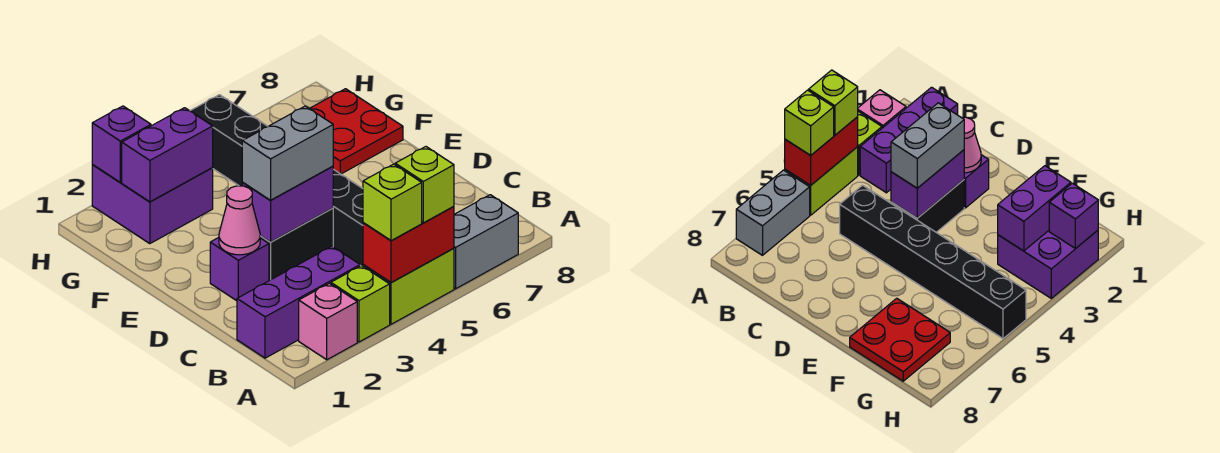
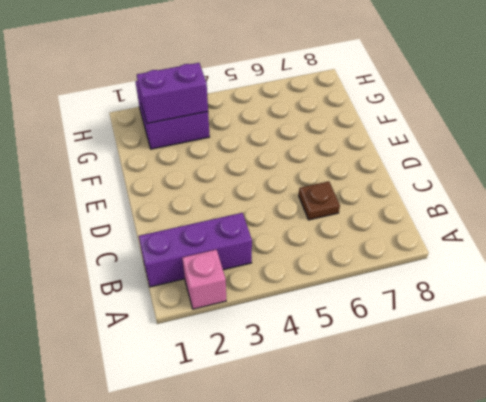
brown plate C6 level 1 -> none
none -> lime brick A3 level 1
none -> lime brick A4:A5 level 1
none -> grey brick A6:A7 level 1

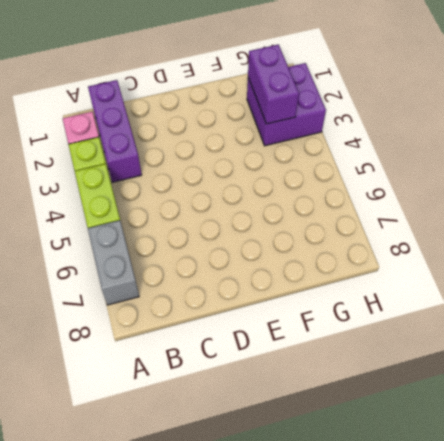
none -> black brick C5:H5 level 1
none -> purple brick D2 level 1
none -> black brick D3:D4 level 1

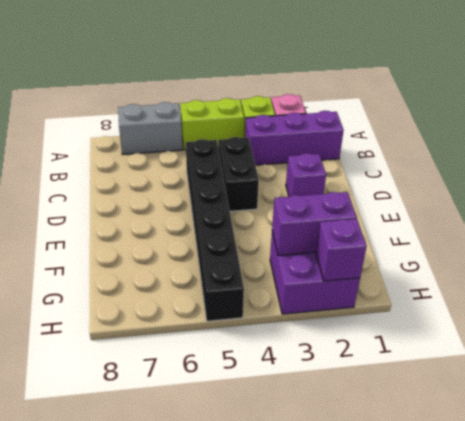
black brick C4:D4 level 1 -> black brick D3:D4 level 1
none -> red plate F7:G8 level 1
none -> red brick A4:A5 level 2
none -> pink cone D2 level 2

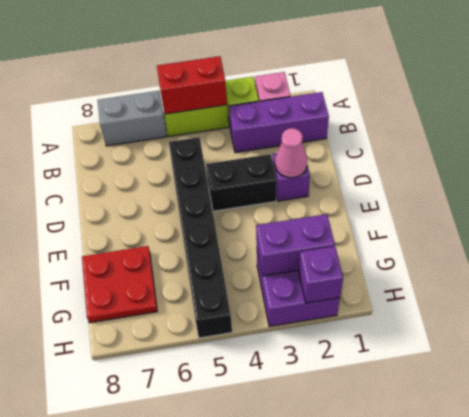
none -> purple brick D3:D4 level 2
none -> lime brick A4 level 3
none -> lime brick A5 level 3

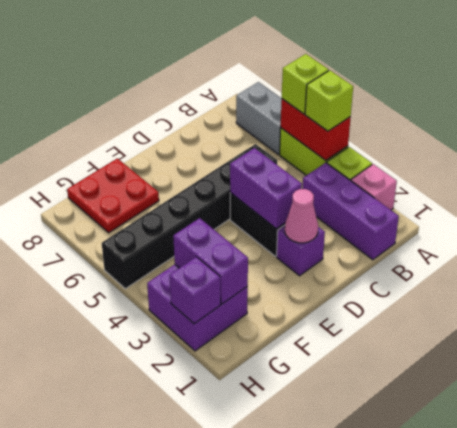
none -> grey brick D3:D4 level 3

